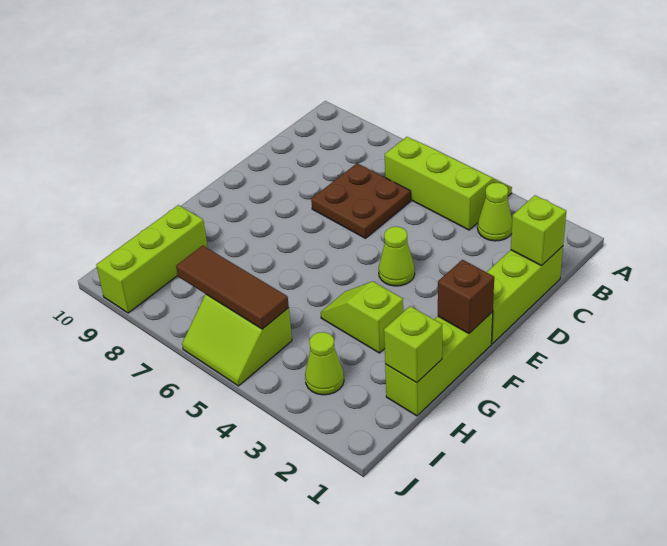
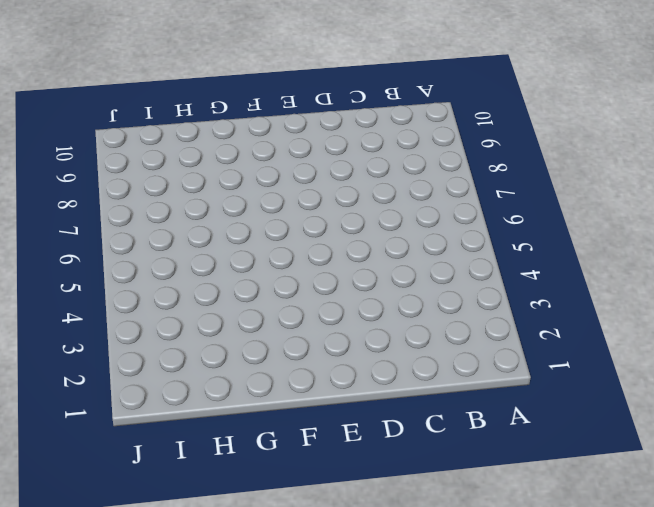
none -> lime slope A4:B6 level 1 top B
none -> lime cone B3 level 1
none -> lime brick C1:E1 level 1

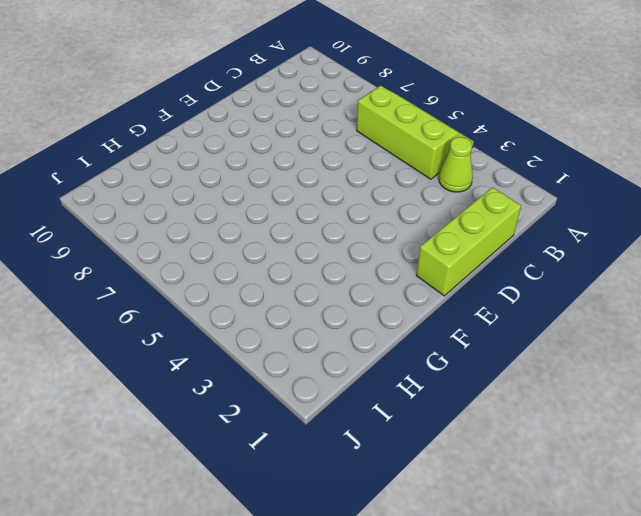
none -> brown plate C6:D7 level 1
none -> lime cone E4 level 1
none -> lime brick F1:H1 level 1

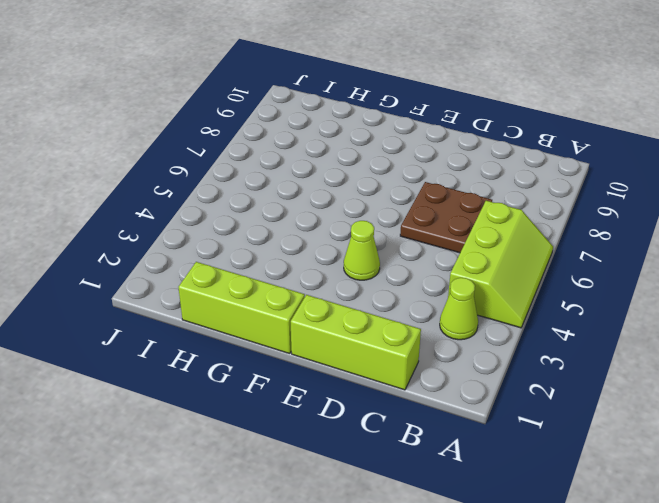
none -> lime slope G3:G4 level 1 top 3
none -> lime brick H9:J9 level 1
none -> lime cone I3 level 1

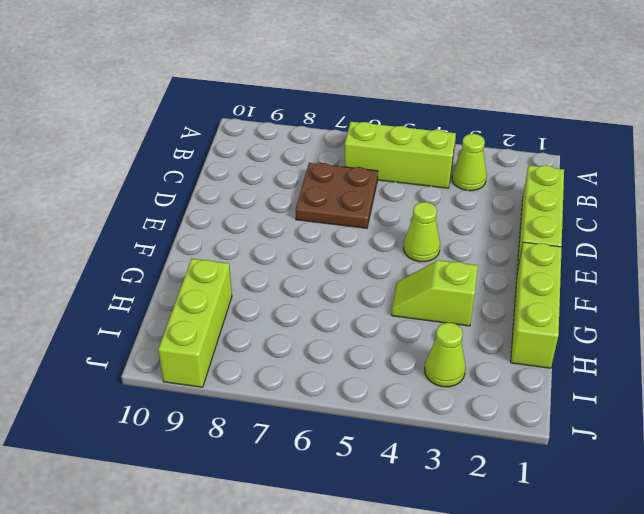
none -> lime slope I5:J6 level 1 top I
none -> lime brick C1 level 2
none -> brown brick F1 level 2

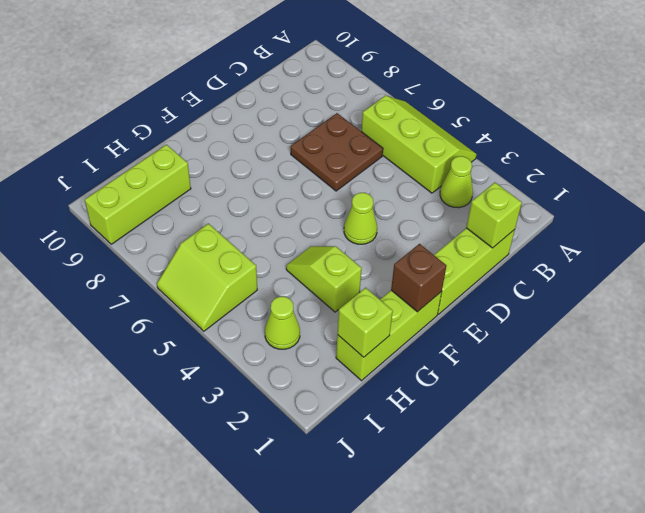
none -> brown tile I5:I7 level 2

